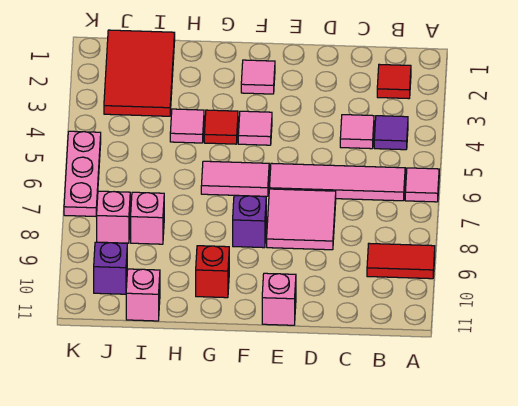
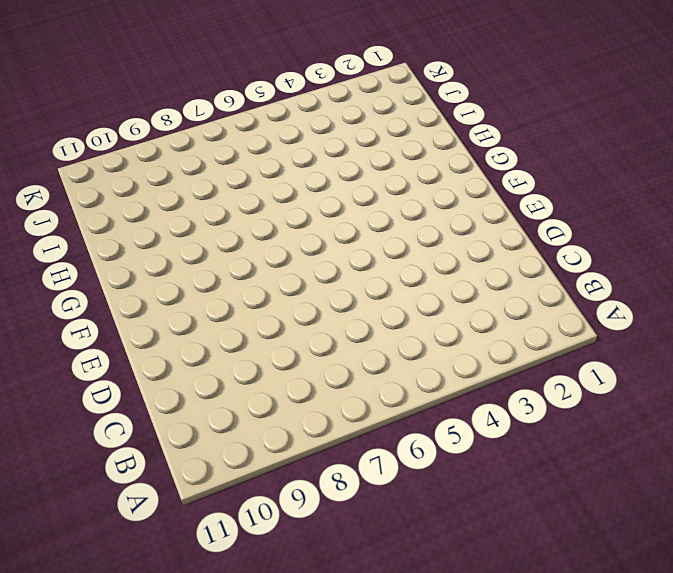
none -> pink tile A6 level 1
none -> red tile A9:B9 level 1
none -> red tile B2 level 1

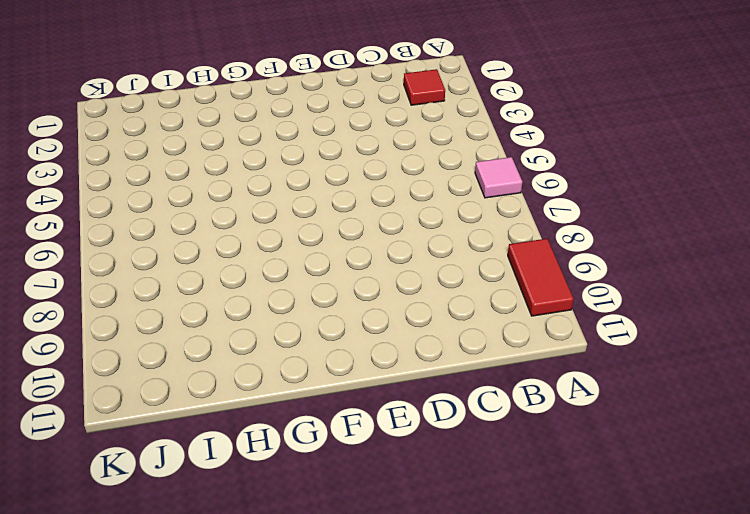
red tile A9:A10 level 1 -> red tile A9:B9 level 1
none -> purple tile B4 level 1
none -> pink tile B6:E6 level 1
none -> pink tile C4 level 1

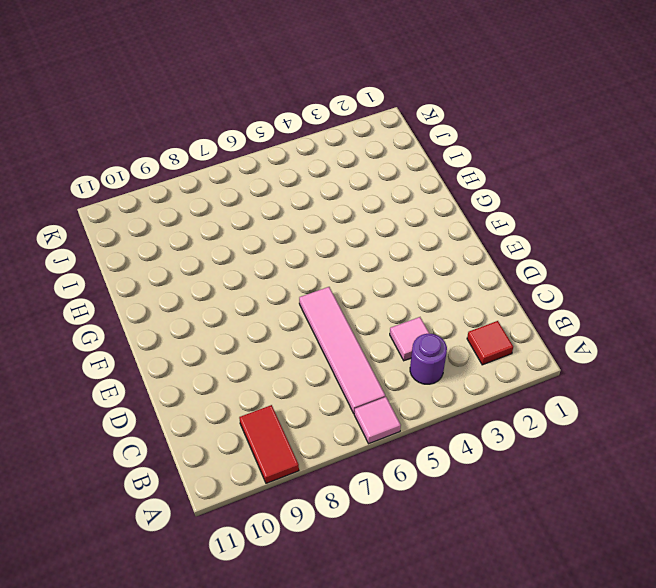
purple round brick B4 level 1 -> purple tile B4 level 1
none -> pink tile D7:E8 level 1
none -> pink brick E11 level 1
none -> pink tile F2 level 1

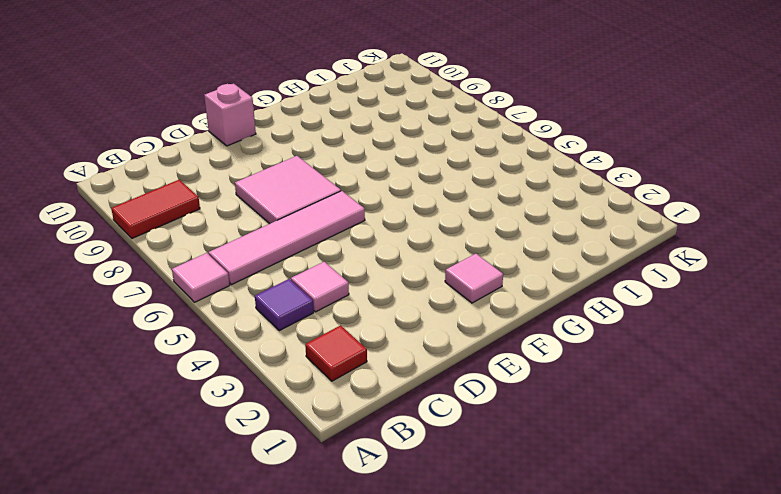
none -> pink tile F4 level 1
none -> pink tile F6:G6 level 1
none -> purple brick F8 level 1

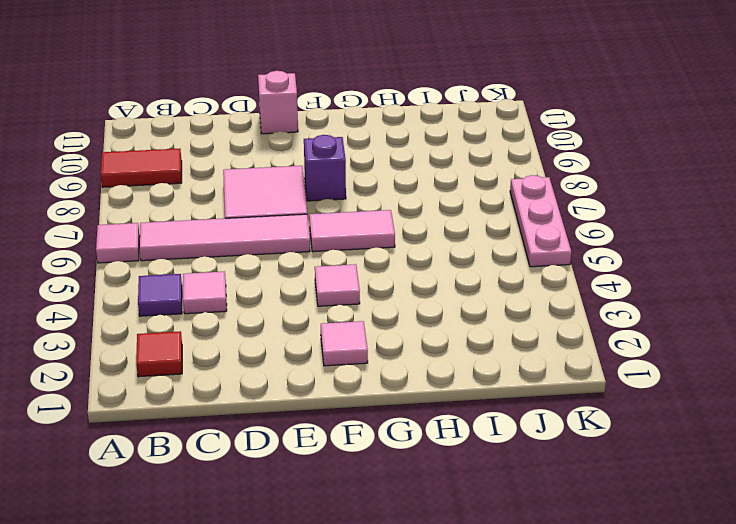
none -> red tile G4 level 1
none -> red brick G10 level 1
none -> pink tile H4 level 1

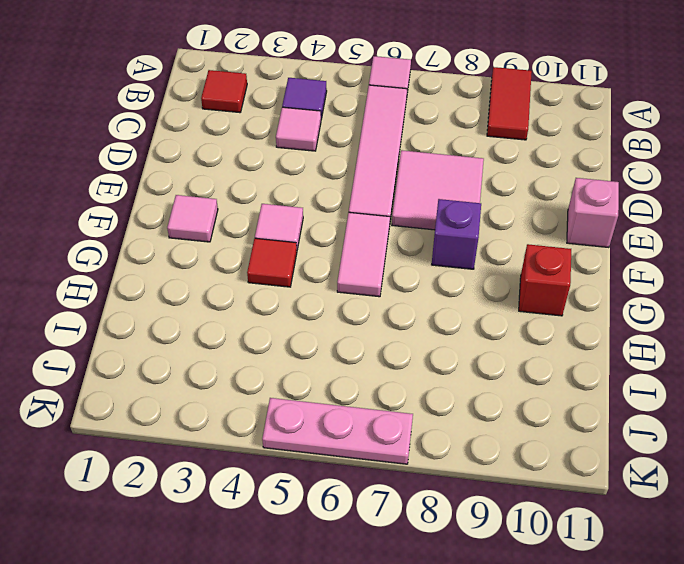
none -> pink tile H4 level 1
none -> red tile I1:J3 level 1
none -> pink brick I8 level 1

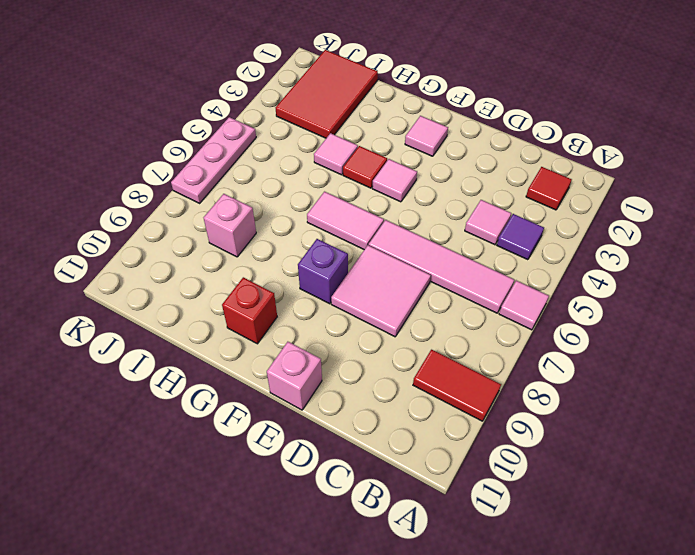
none -> pink brick I11 level 1
none -> pink brick J8 level 1
none -> purple brick J10 level 1

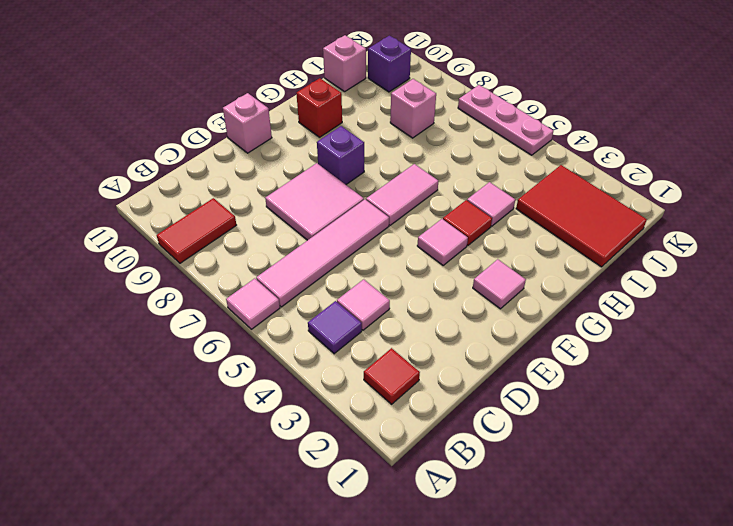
none -> pink brick J8 level 1

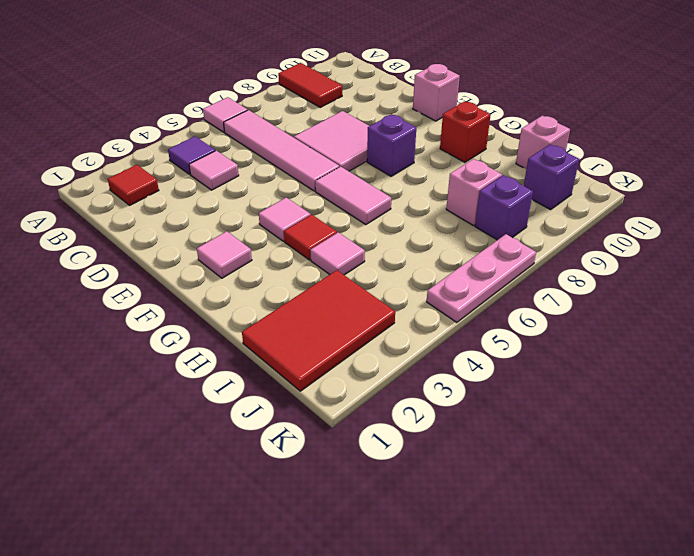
purple brick J8 level 1 -> pink brick J8 level 1

